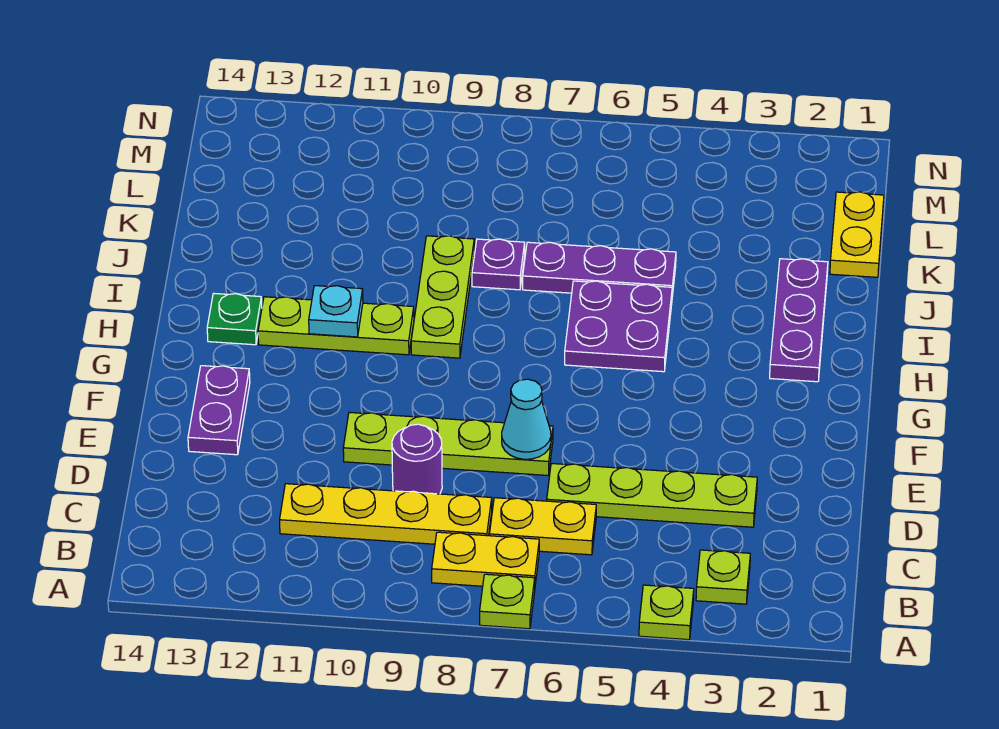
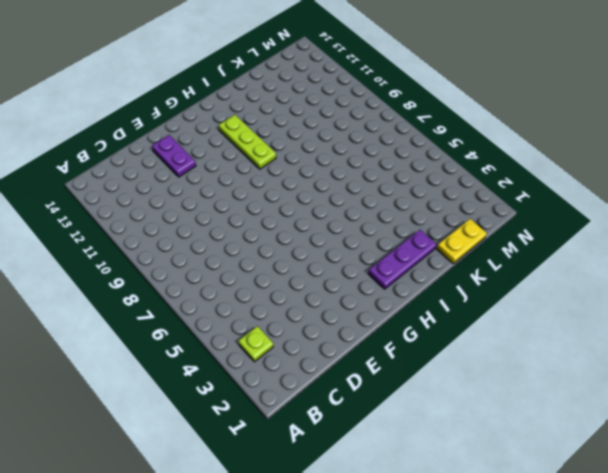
purple plate E12:E13 level 1 -> purple plate E13:F13 level 1
none -> lime plate A4 level 1
none -> lime plate A7 level 1
none -> yellow plate B7:B8 level 1

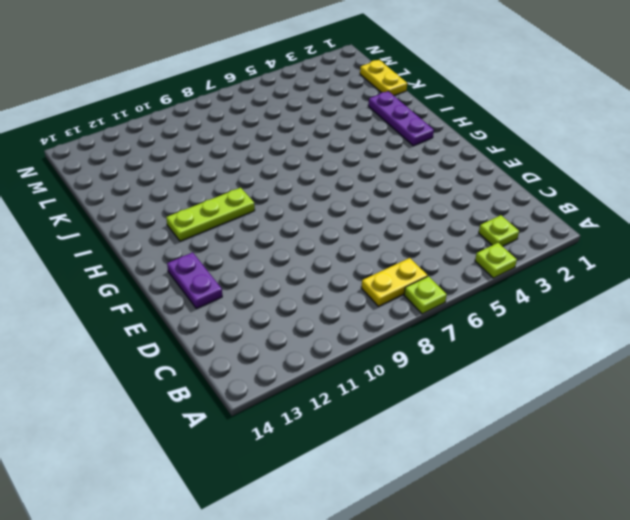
none -> yellow plate C6:C7 level 1
none -> yellow plate C8:C11 level 1
none -> lime plate D3:D6 level 1

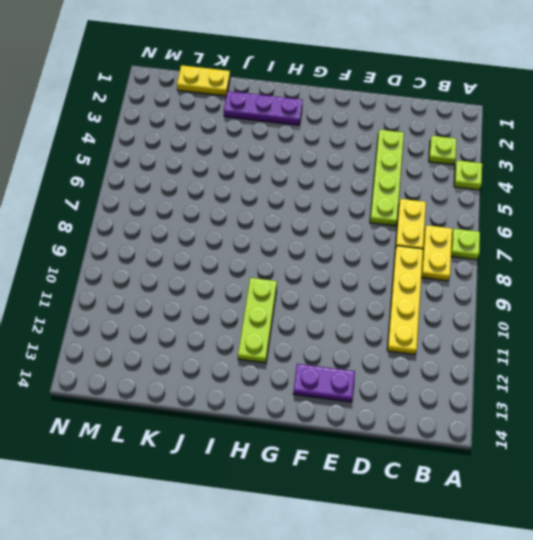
none -> purple round brick D9 level 1
none -> lime plate E7:E10 level 1
none -> purple plate H5:I6 level 1

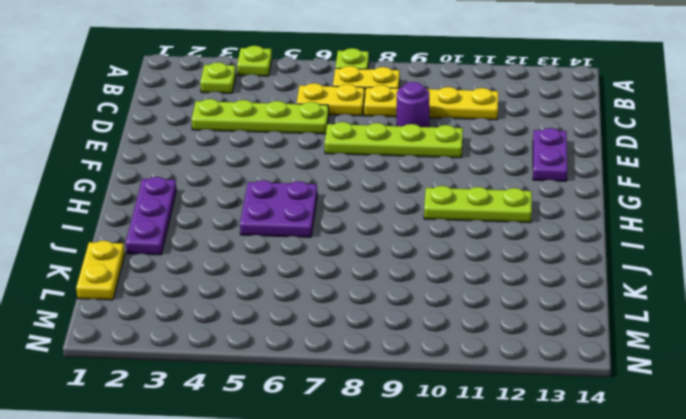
none -> lime plate H9:J9 level 1
none -> green plate H13 level 1
none -> purple plate J5:J7 level 1

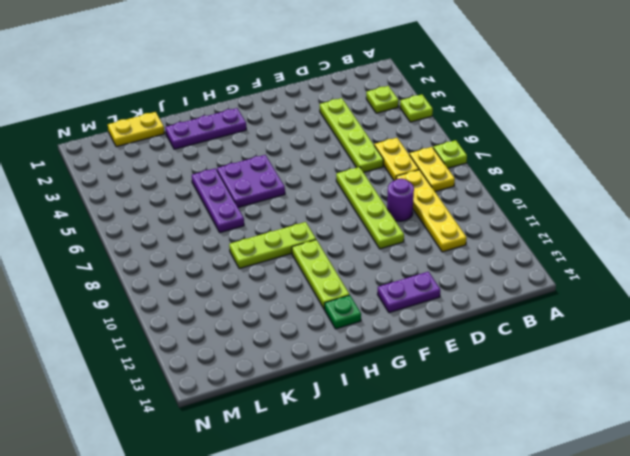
none -> purple plate J8 level 1
none -> cyan cone E7 level 2
none -> cyan plate H11 level 2

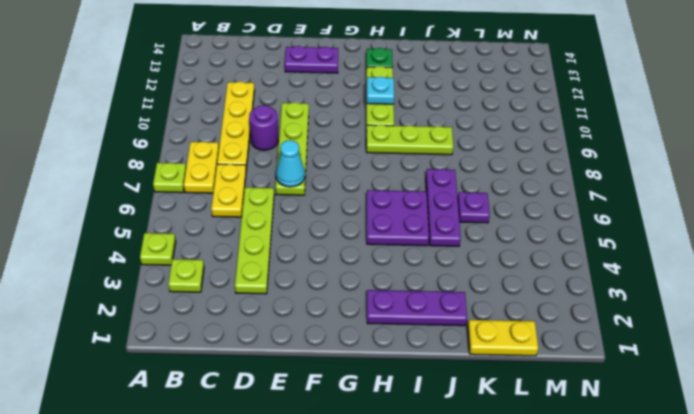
purple plate K6 level 1 -> purple plate J8 level 1

